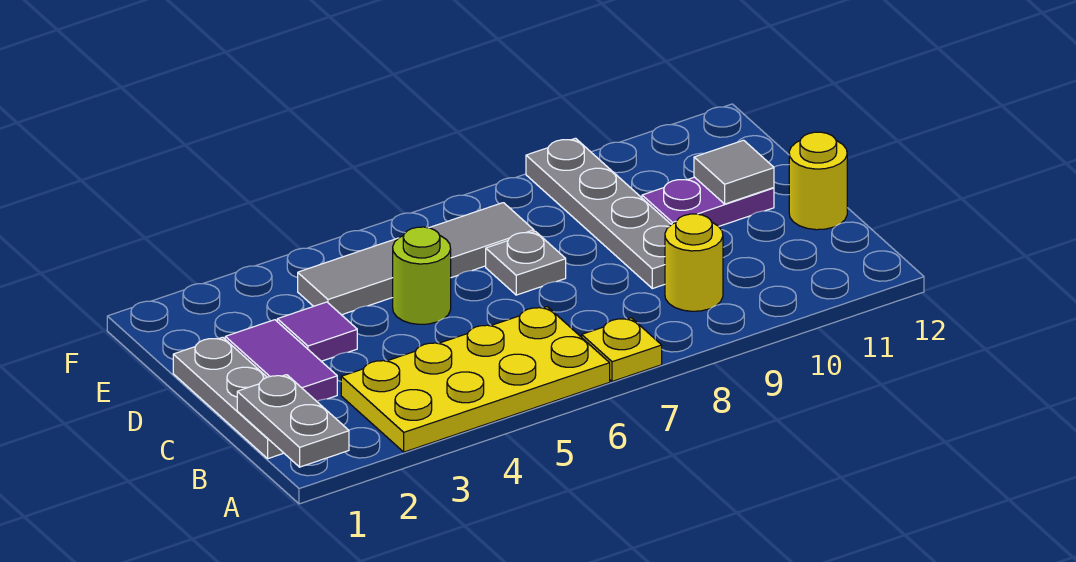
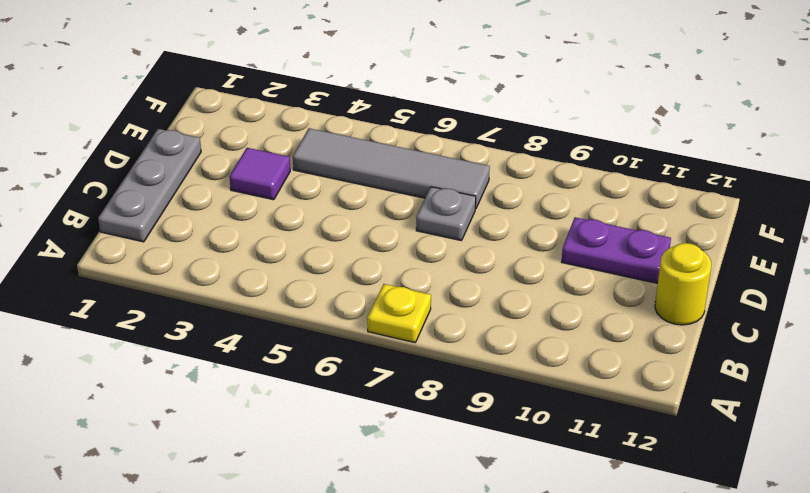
none -> yellow plate A3:B6 level 1
none -> yellow round brick B9 level 1
none -> purple tile C2:D2 level 1

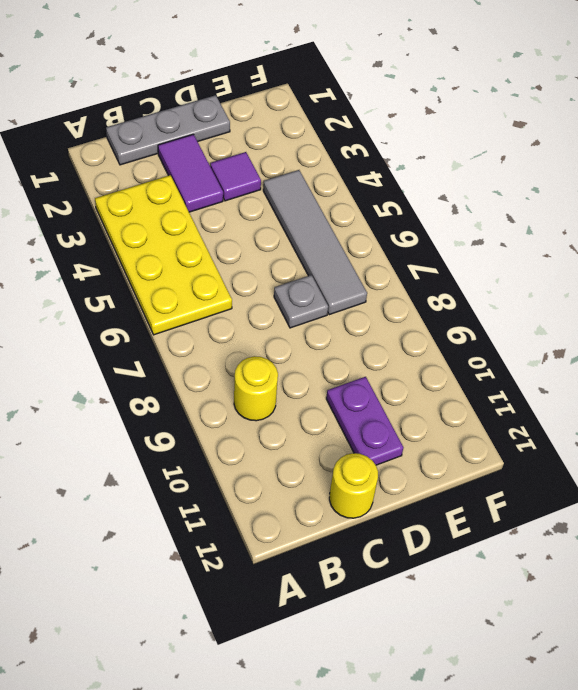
purple tile C2:C3 level 1 -> purple tile C2:D2 level 1
none -> yellow plate A7 level 1
none -> grey plate C9:F9 level 1
none -> lime round brick D5 level 1

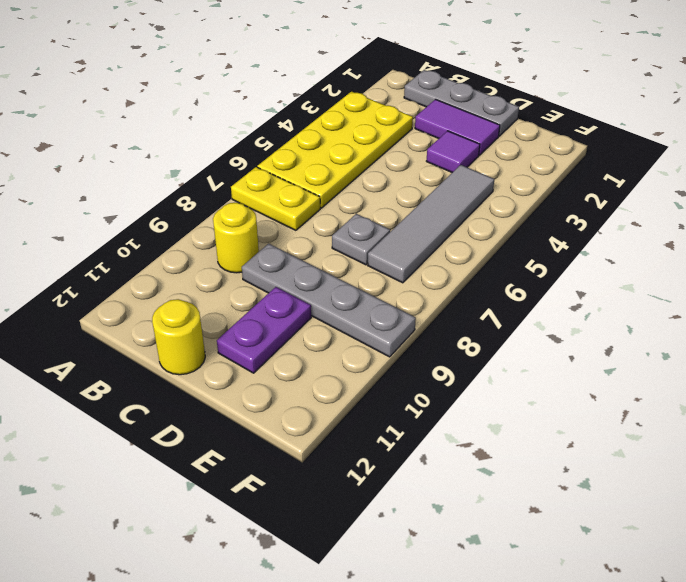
yellow plate A7:B7 level 1 -> yellow plate A7 level 1
none -> lime round brick D5 level 1
none -> grey plate A1:B1 level 2
none -> grey tile D11 level 2

